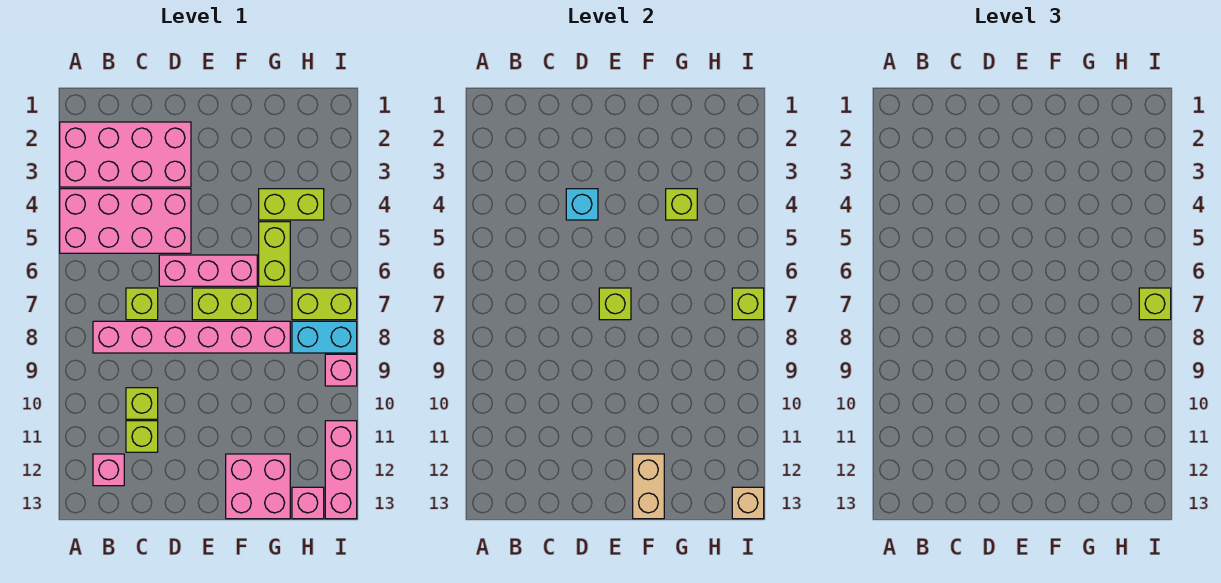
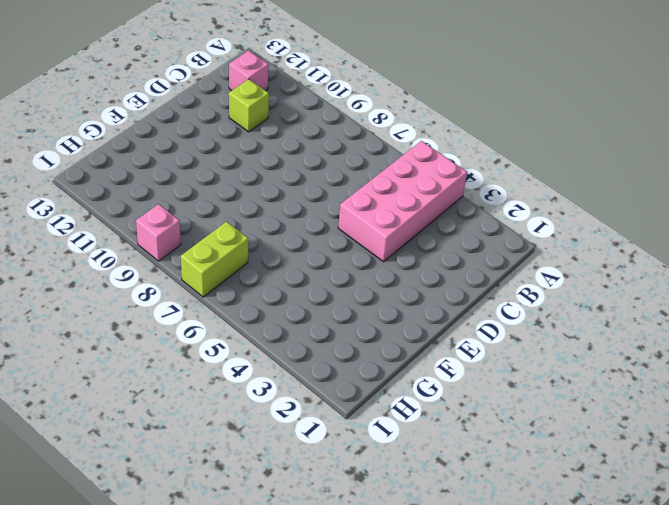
none -> pink brick A2:D3 level 1
none -> pink brick B8:G8 level 1
none -> lime brick C7 level 1

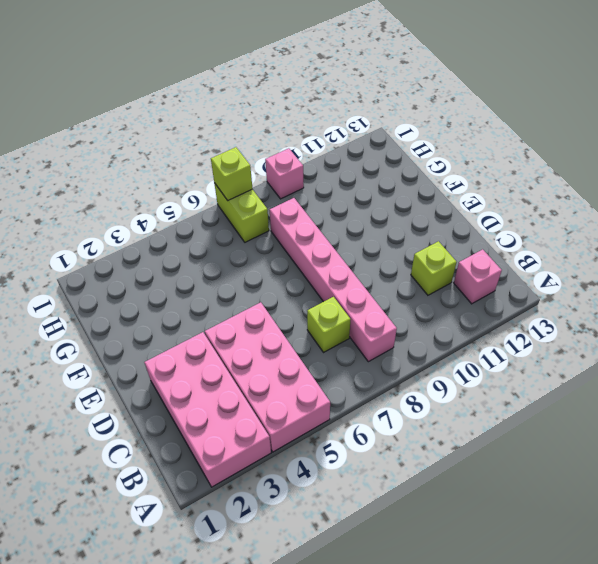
none -> lime brick C10 level 1
none -> pink brick D6:F6 level 1
none -> lime brick E7:F7 level 1

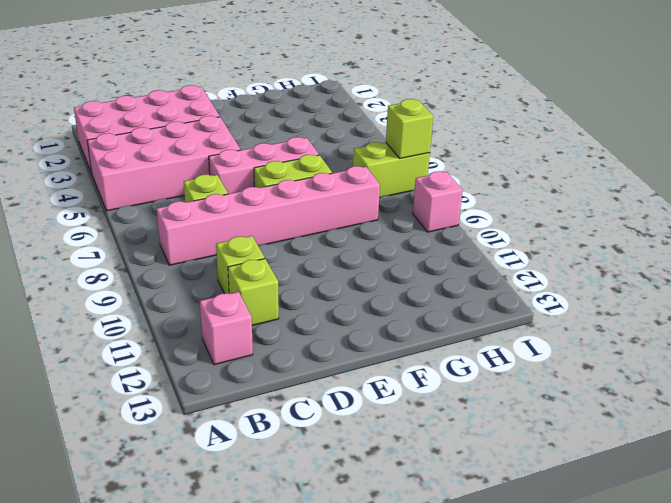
none -> pink brick F12:G13 level 1
none -> lime brick G4:H4 level 1
none -> lime brick G5:G6 level 1

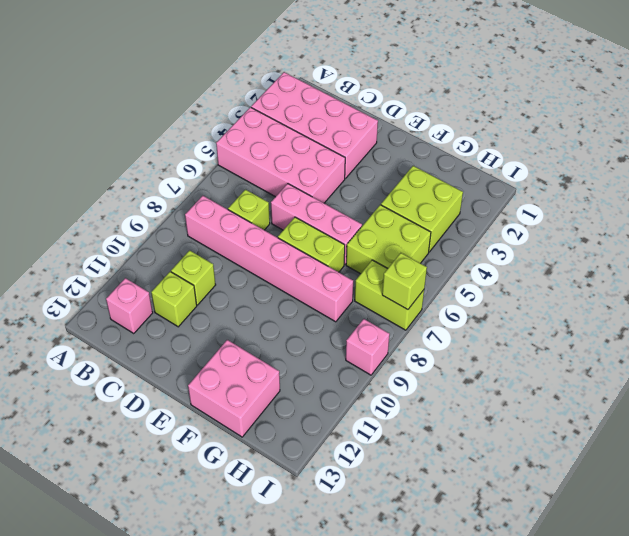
lime brick G3:H4 level 1 -> lime brick G4:H4 level 1
lime brick G5:H6 level 1 -> lime brick G5:G6 level 1
none -> cyan brick H8:I8 level 1
none -> pink brick H13 level 1
none -> pink brick I11:I13 level 1

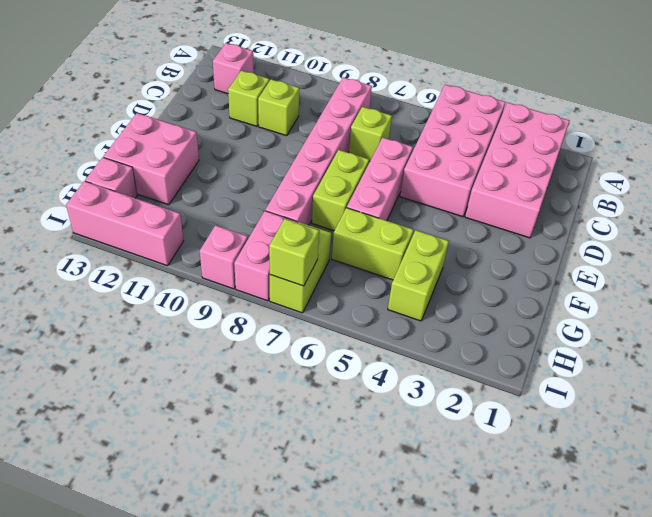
pink brick H8:I8 level 1 -> cyan brick H8:I8 level 1
none -> cyan brick D4 level 2
none -> lime brick E7 level 2
none -> tan brick F12:F13 level 2

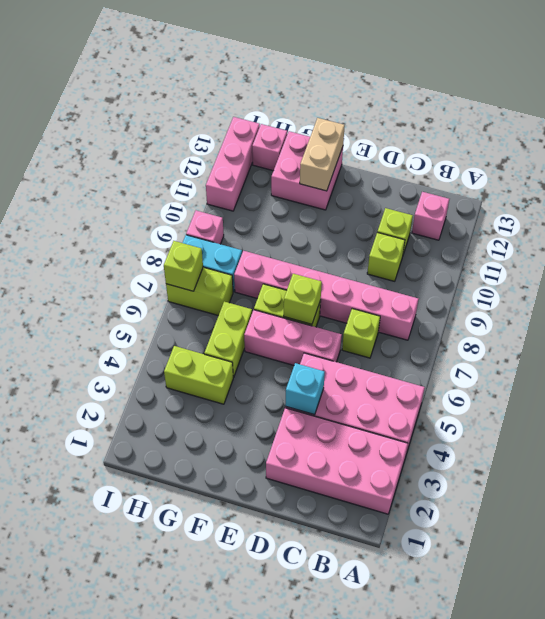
none -> lime brick G4 level 2
none -> tan brick I13 level 2
none -> lime brick I7 level 3

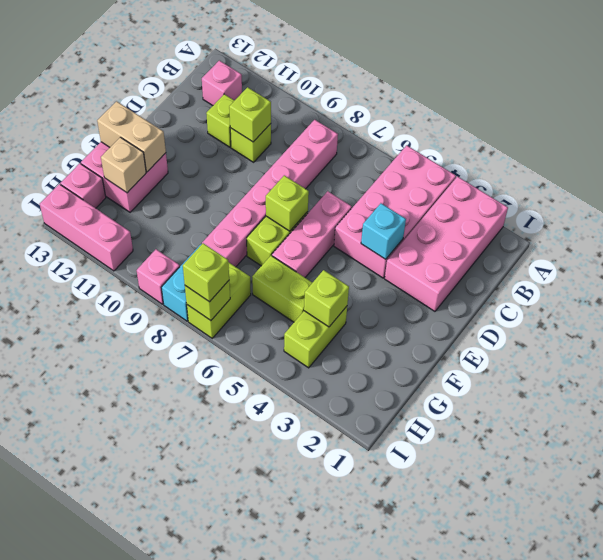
lime brick C10 level 2 -> lime brick C7 level 1
tan brick G12 level 2 -> tan brick I13 level 2

